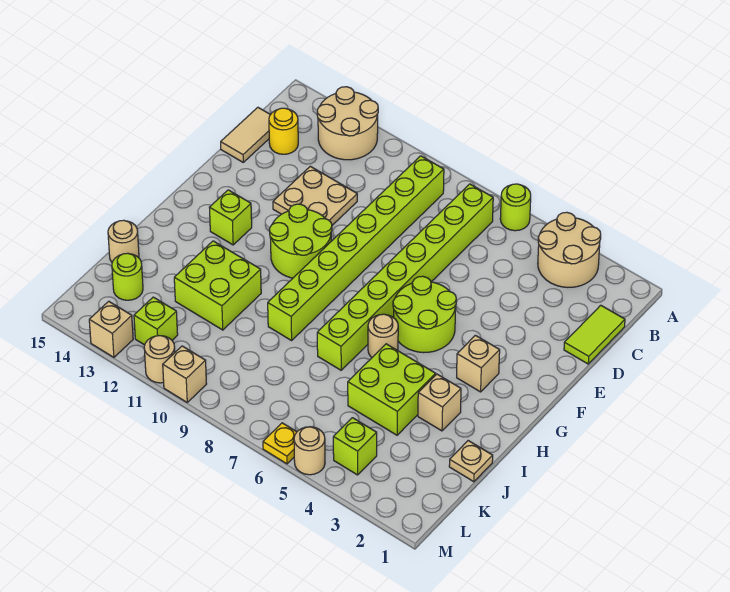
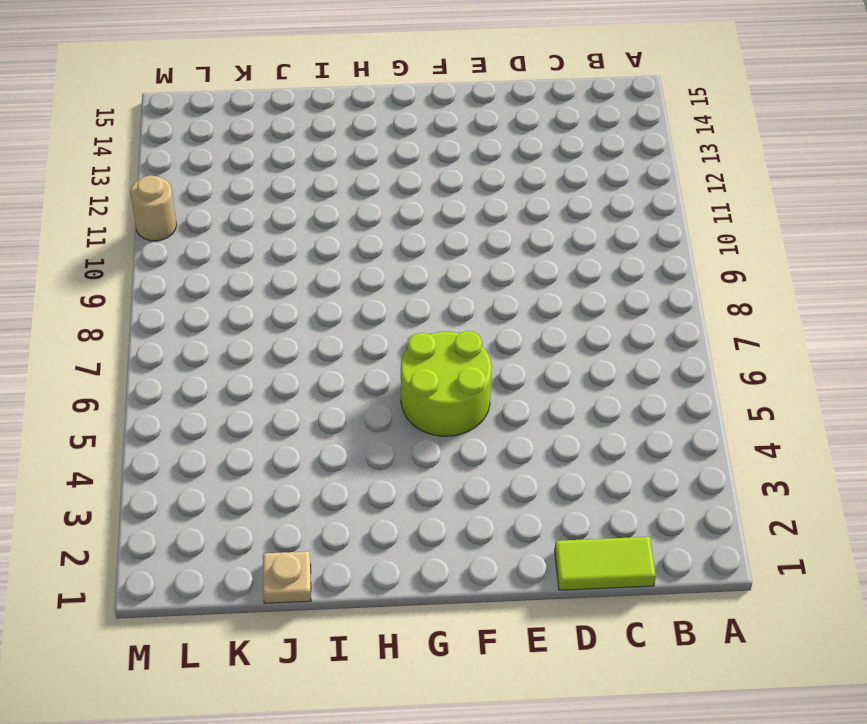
none -> tan round brick A3:B4 level 1
none -> lime round brick A6 level 1
none -> tan round brick A12:B13 level 1

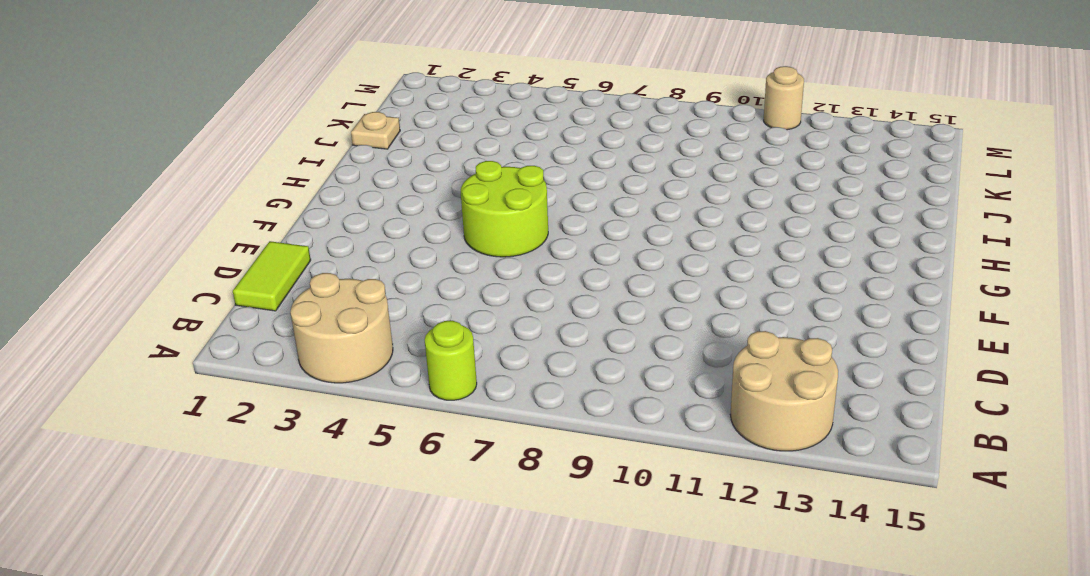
none -> lime brick B7:I7 level 1
none -> lime brick B9:I9 level 1
none -> yellow round brick C14 level 1

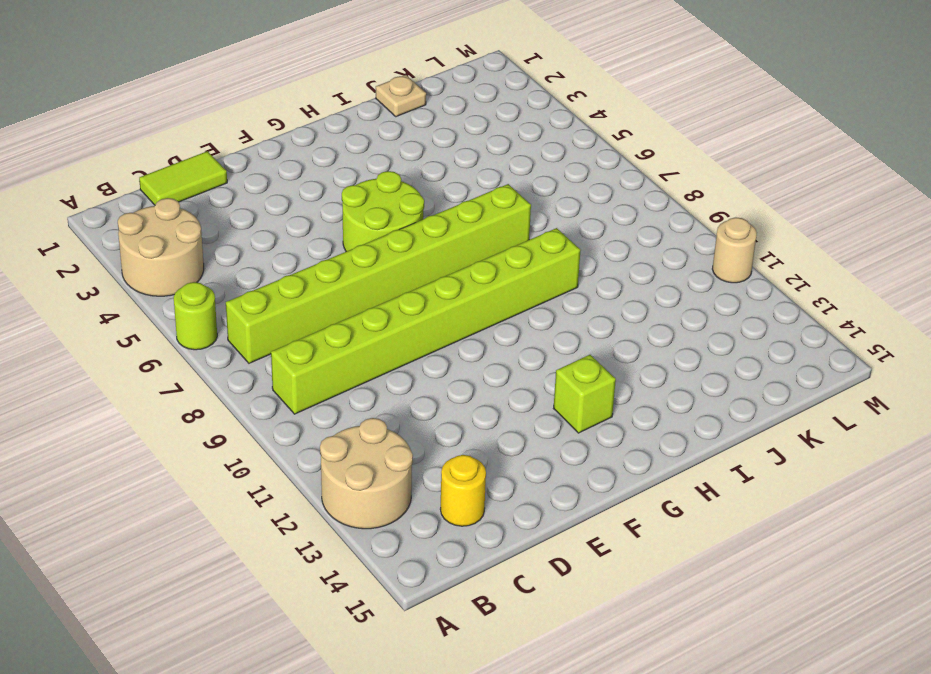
none -> tan tile C15:D15 level 1
none -> tan plate D11:E12 level 1
none -> lime round brick F10:G11 level 1

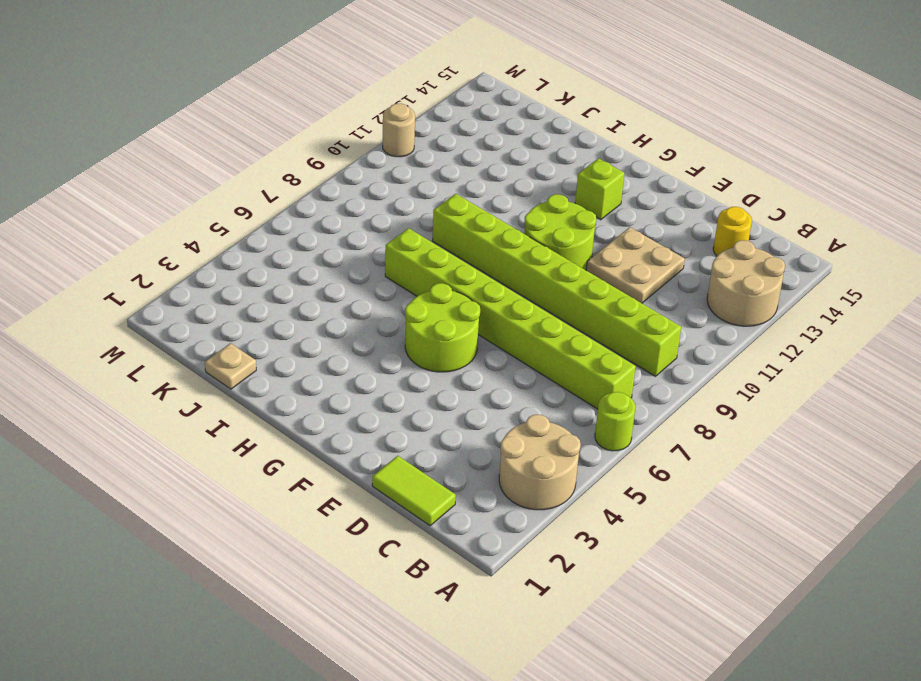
none -> tan tile C15:D15 level 1
none -> tan brick G3 level 1
none -> tan round brick H6 level 1

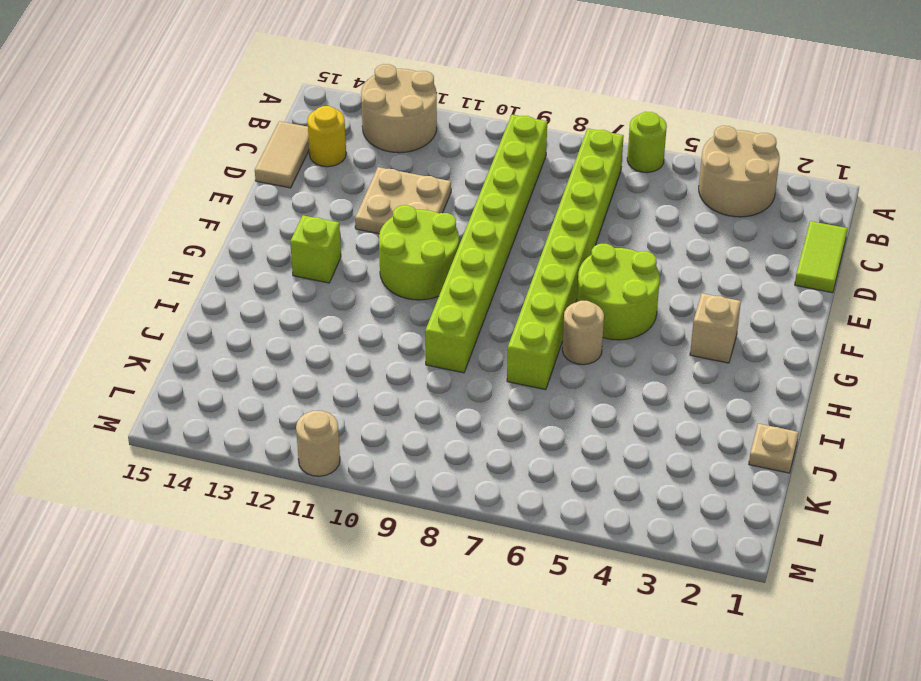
none -> tan brick I3 level 1
none -> lime brick I4:J5 level 1
none -> lime brick I11:J12 level 1

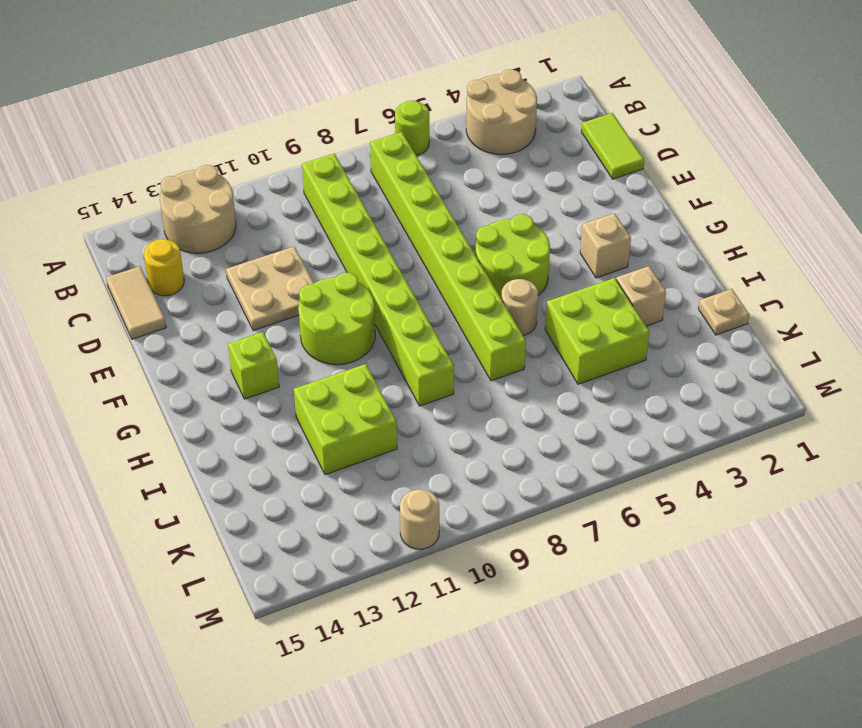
none -> tan round brick J15 level 1
none -> lime round brick K14 level 1
none -> lime brick L4 level 1

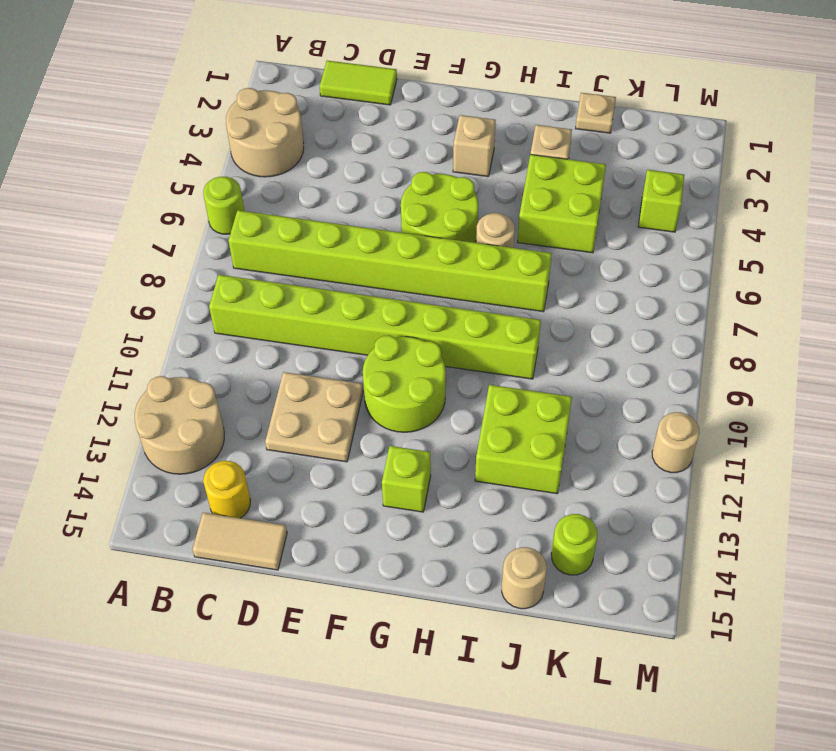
none -> lime brick L12 level 1
none -> tan round brick M5 level 1
none -> yellow plate M6 level 1

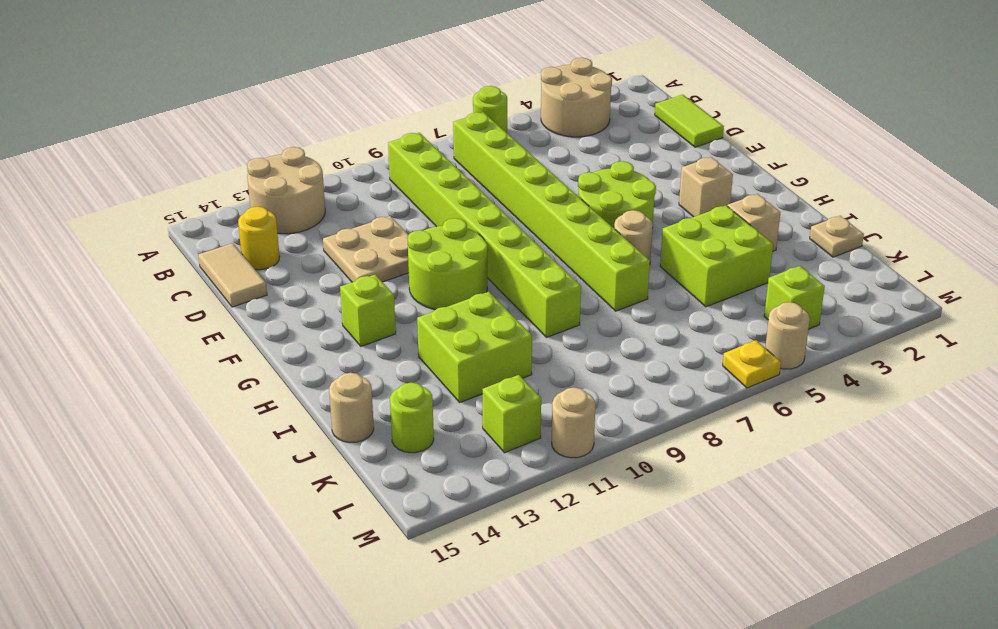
none -> tan brick M10 level 1
none -> tan brick M13 level 1

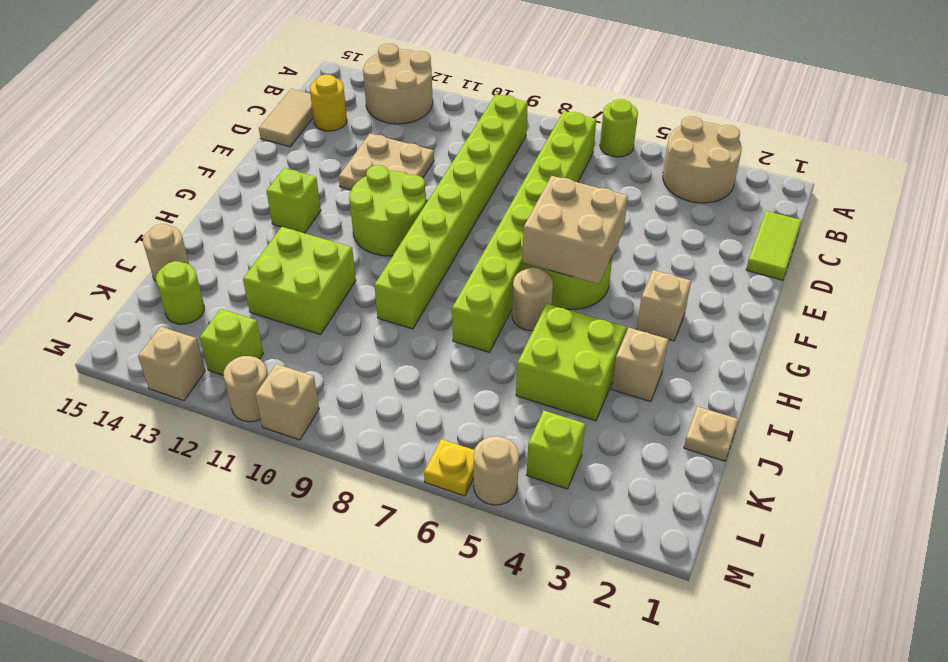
tan brick F5:G6 level 2 -> none

